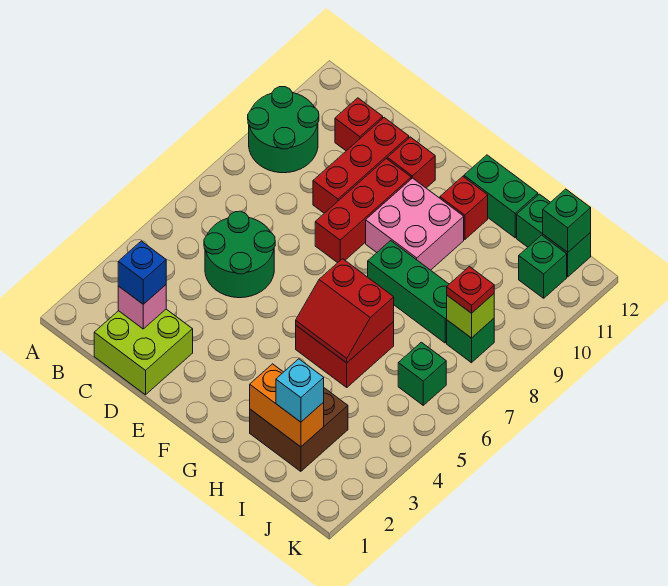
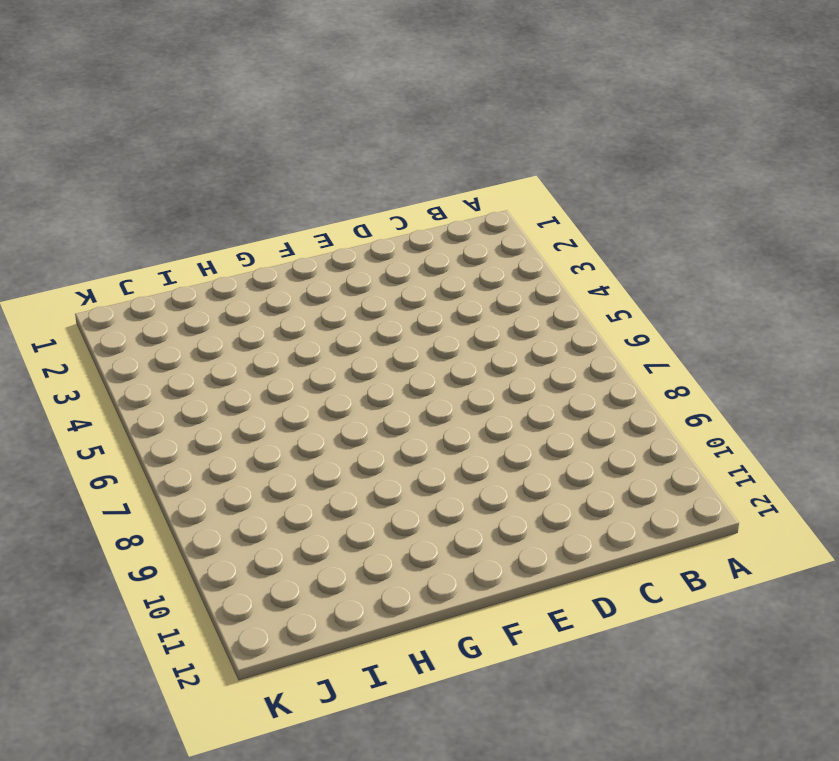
none -> green round brick A9:B10 level 1
none -> lime brick C1:D2 level 1
none -> green round brick C5:D6 level 1

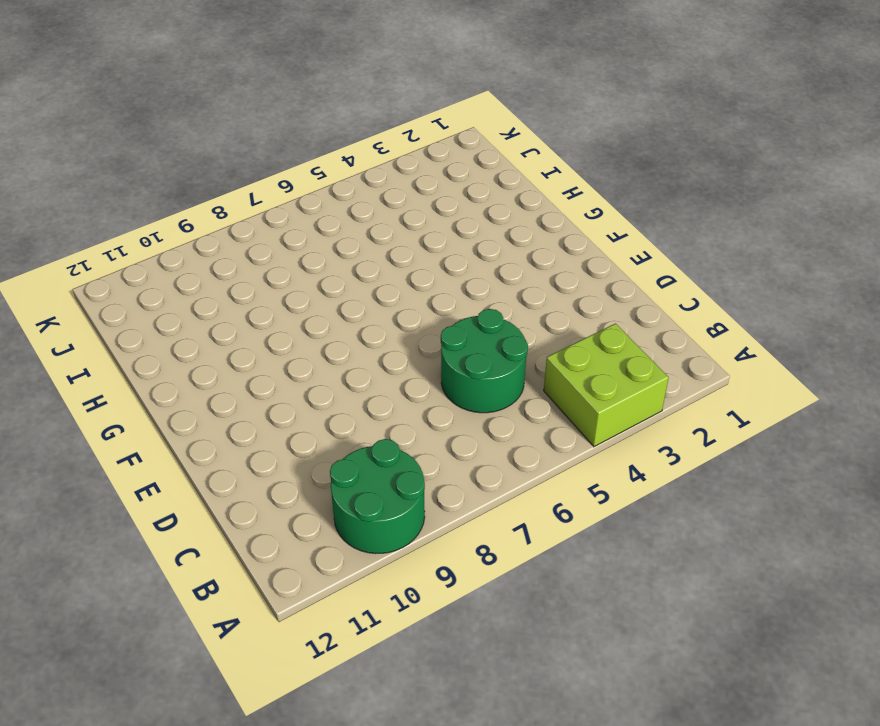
lime brick A3:B4 level 1 -> lime brick C1:D2 level 1
none -> red brick C11 level 1
none -> red brick D9:D11 level 1
none -> red brick E8:E10 level 1

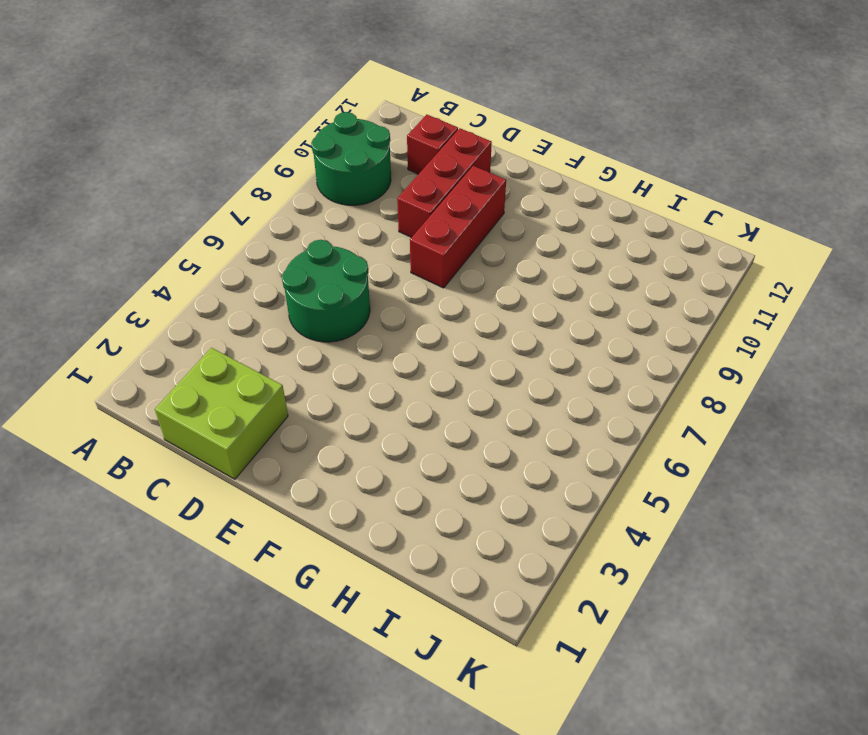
none -> red brick E11 level 1
none -> pink brick F9:G10 level 1
none -> red brick G5:H6 level 1

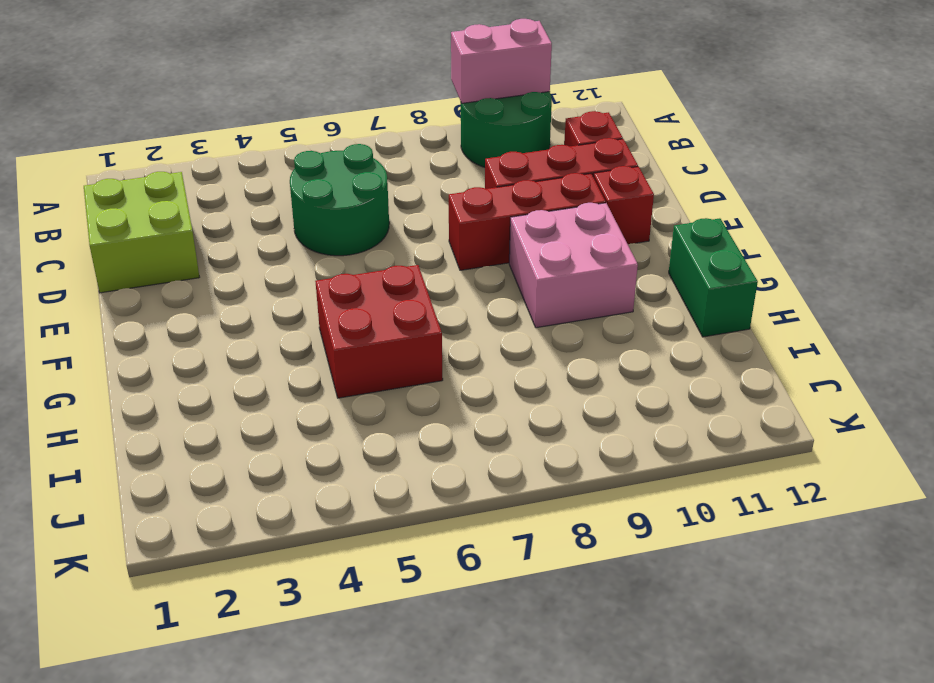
pink brick A9:A10 level 2 -> none
none -> green brick G8:I8 level 1
none -> red brick G11 level 1
none -> brown brick H2:I3 level 1

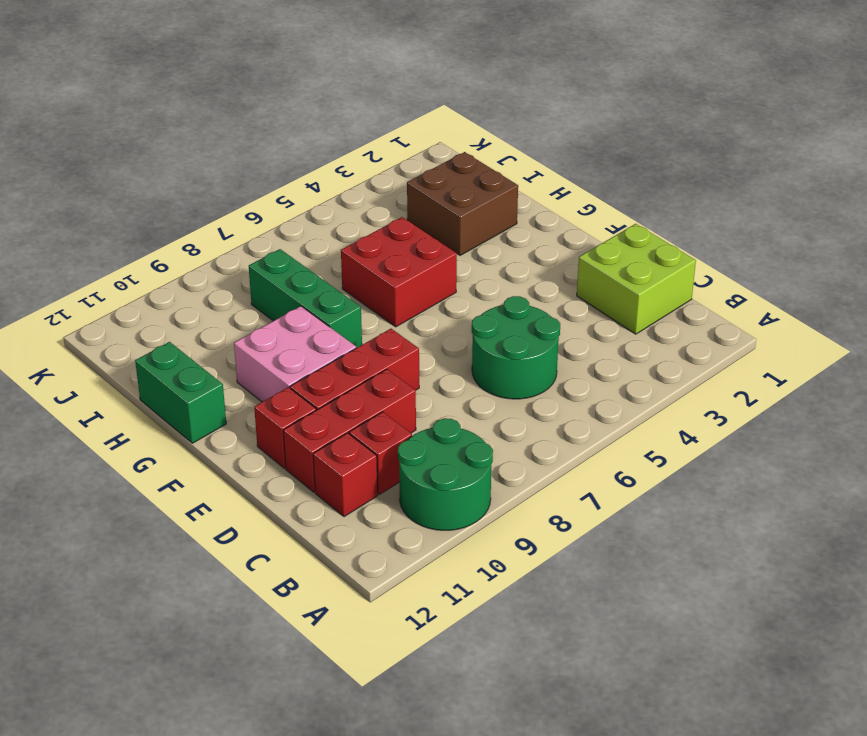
red brick C10 level 1 -> red brick G11 level 1
none -> green brick I12:J12 level 1
none -> green brick J6 level 1
none -> green brick J8 level 1

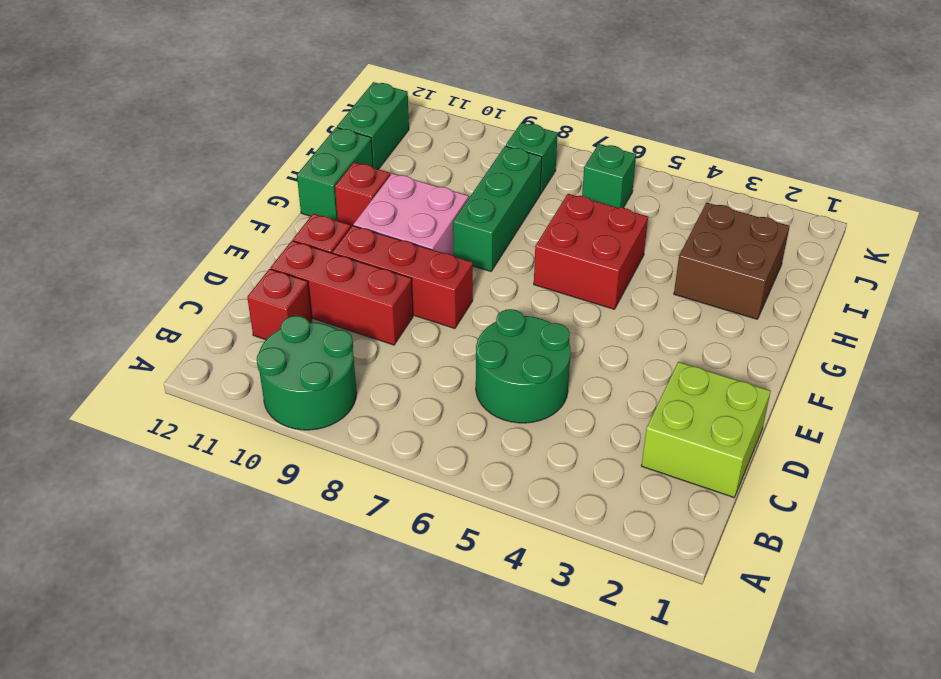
none -> green brick J11 level 1
none -> pink brick C2 level 2
none -> red slope G5:H6 level 2 top 6

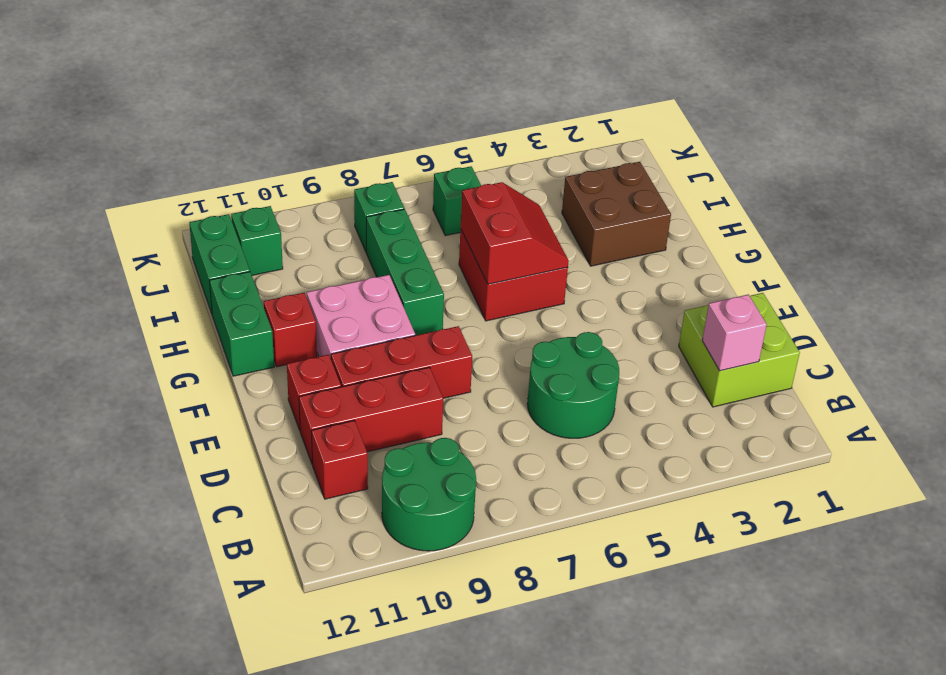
none -> orange brick H2:I2 level 2
none -> lime brick J8 level 2
none -> green brick J12 level 2

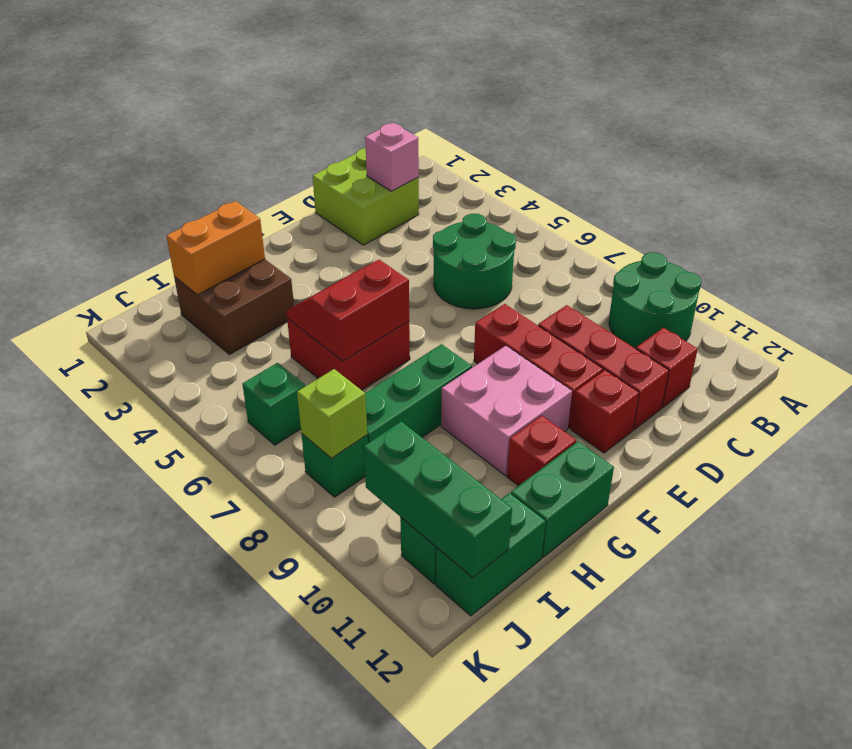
green brick J10:J12 level 2 -> green brick J12 level 2
none -> blue brick C2 level 3
none -> cyan brick I2 level 3
none -> red plate J8 level 3

